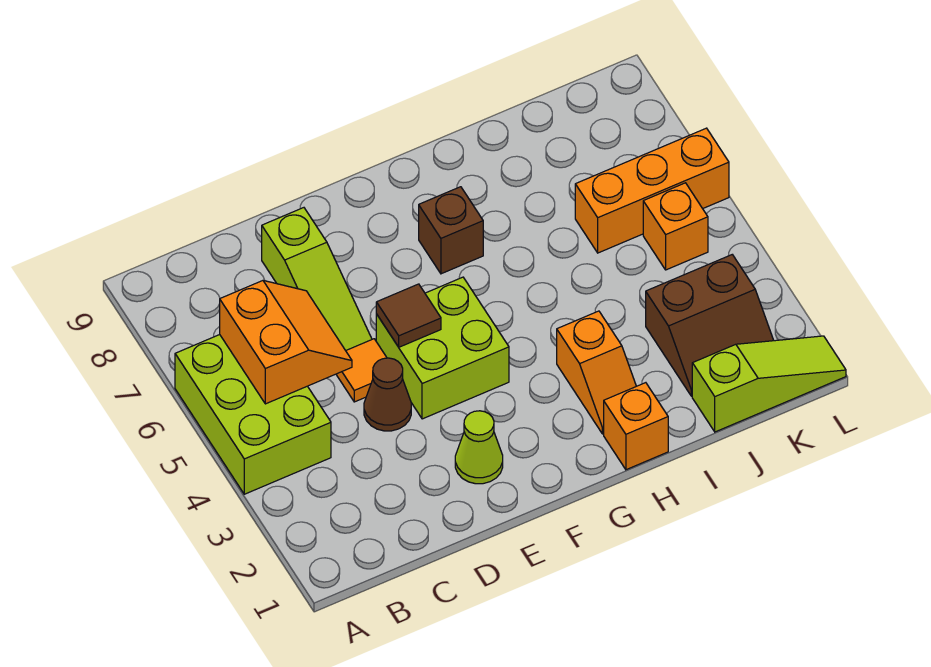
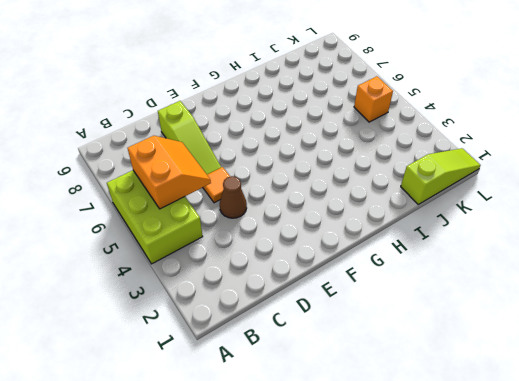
none -> lime cone E2 level 1
none -> lime brick E4:F5 level 1
none -> brown brick G7 level 1

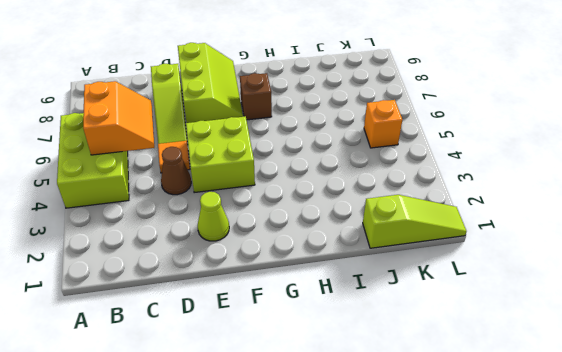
lime slope E7:F9 level 1 top E -> none
none -> orange brick H1 level 1
none -> orange slope H2:H3 level 1 top 3
none -> brown slope J2:K3 level 1 top 3

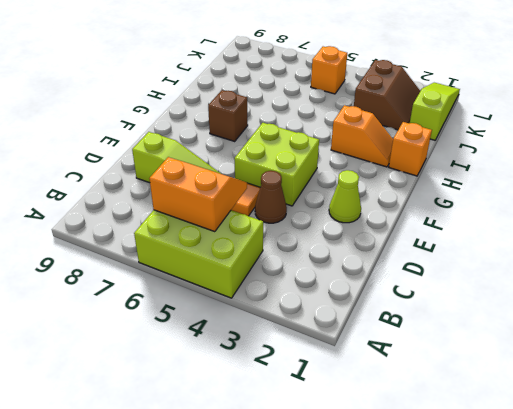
none -> orange brick J6:L6 level 1
none -> brown tile E5 level 2

